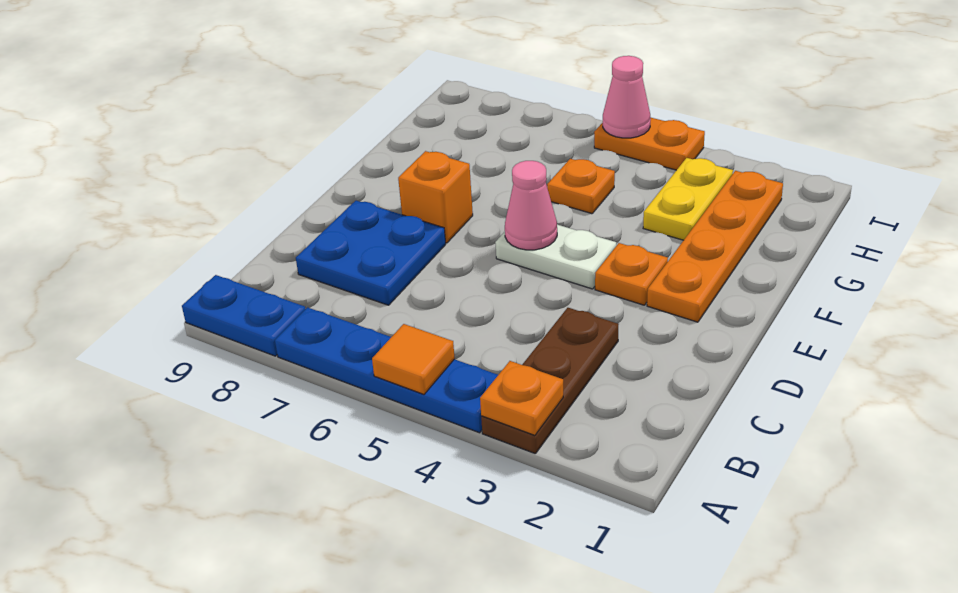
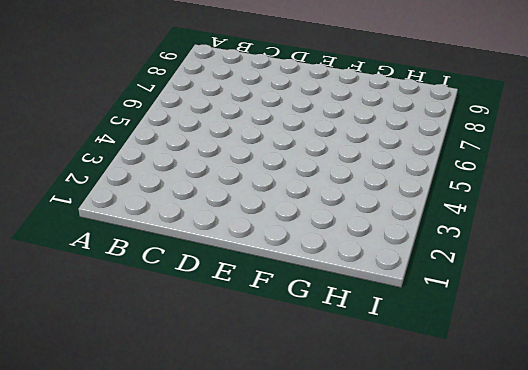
none -> brown plate A3:C3 level 1
none -> blue plate A4:A7 level 1
none -> blue plate A8:A9 level 1

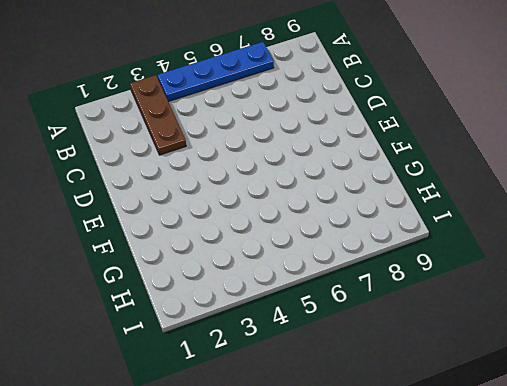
none -> blue plate A8:A9 level 1
none -> blue plate C7:D8 level 1
none -> orange plate E2:H2 level 1

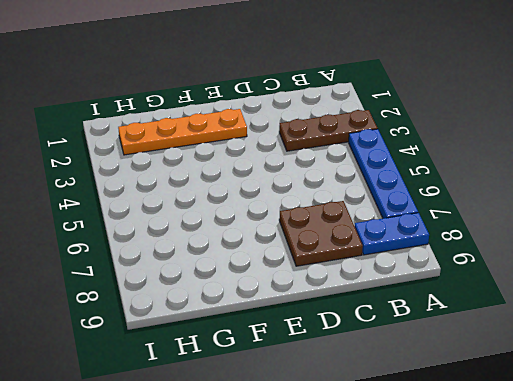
blue plate A8:B8 level 1 -> blue plate A8:A9 level 1
brown plate C7:D8 level 1 -> blue plate C7:D8 level 1
none -> orange plate E3 level 1
none -> white plate E4:E5 level 1
none -> orange brick E7 level 1

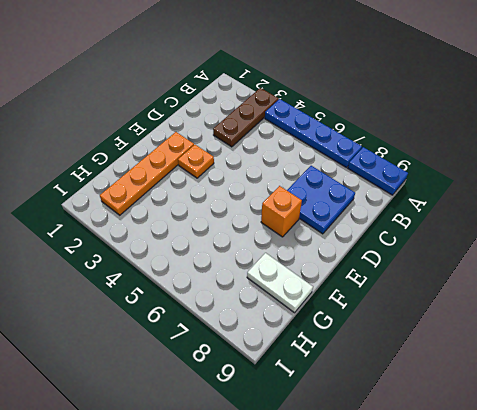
white plate G8:G9 level 1 -> white plate E4:E5 level 1
none -> yellow plate G3:H3 level 1
none -> orange plate G5 level 1
none -> orange plate I4:I5 level 1

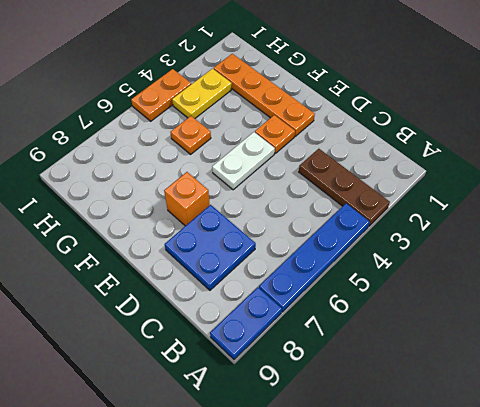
yellow plate H3:H4 level 1 -> yellow plate G3:H3 level 1
none -> orange plate A3 level 2
none -> orange tile A5 level 2
none -> pink cone E5 level 2

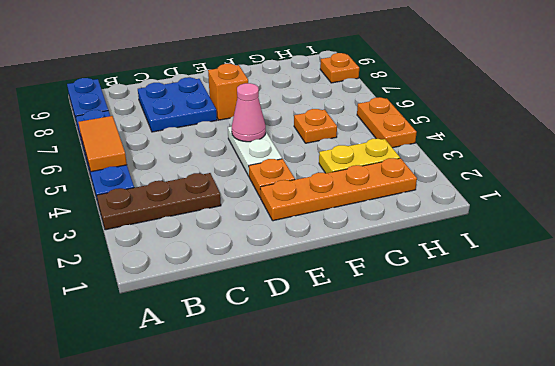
orange tile A5:A6 level 2 -> orange tile A5 level 2
orange plate I8 level 1 -> orange plate A3 level 2
none -> pink cone I5 level 2

